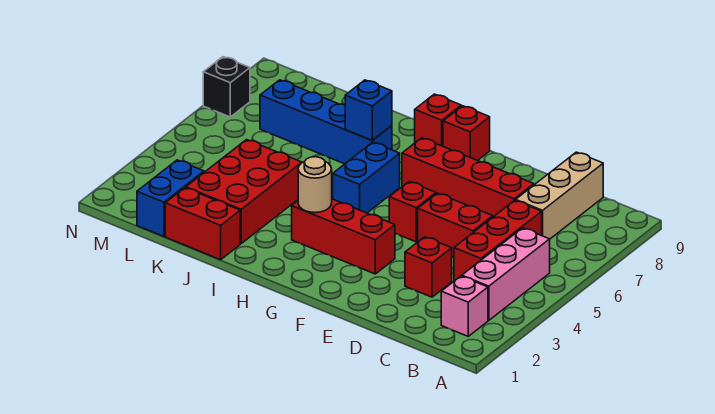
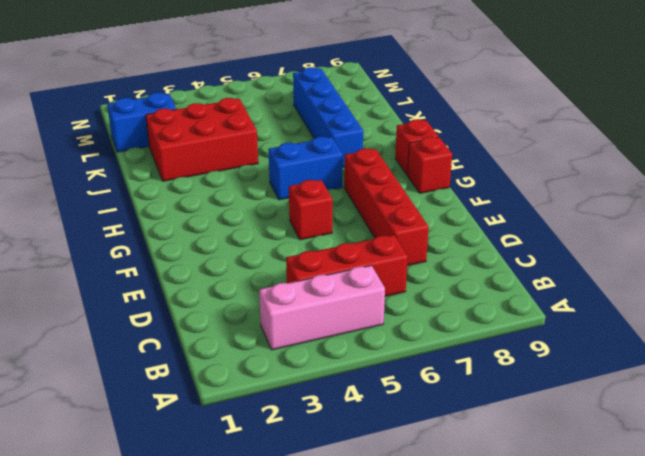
none -> pink brick B2 level 1
none -> tan brick C7:C9 level 1
none -> red brick D3 level 1

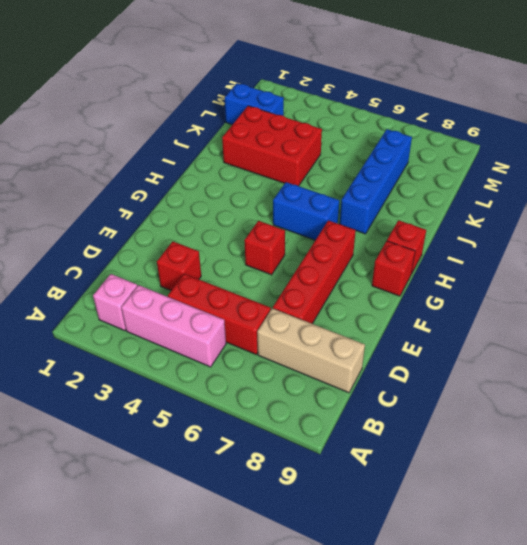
none -> red brick D5:E5 level 1
none -> red brick F3:H3 level 1
none -> red brick J1:K1 level 1

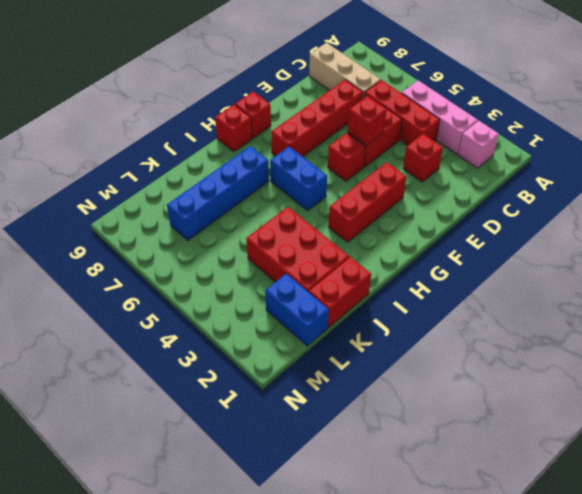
red brick E5 level 2 -> none
none -> black brick N7 level 1
none -> tan round brick H3 level 2
none -> blue brick I7 level 2

